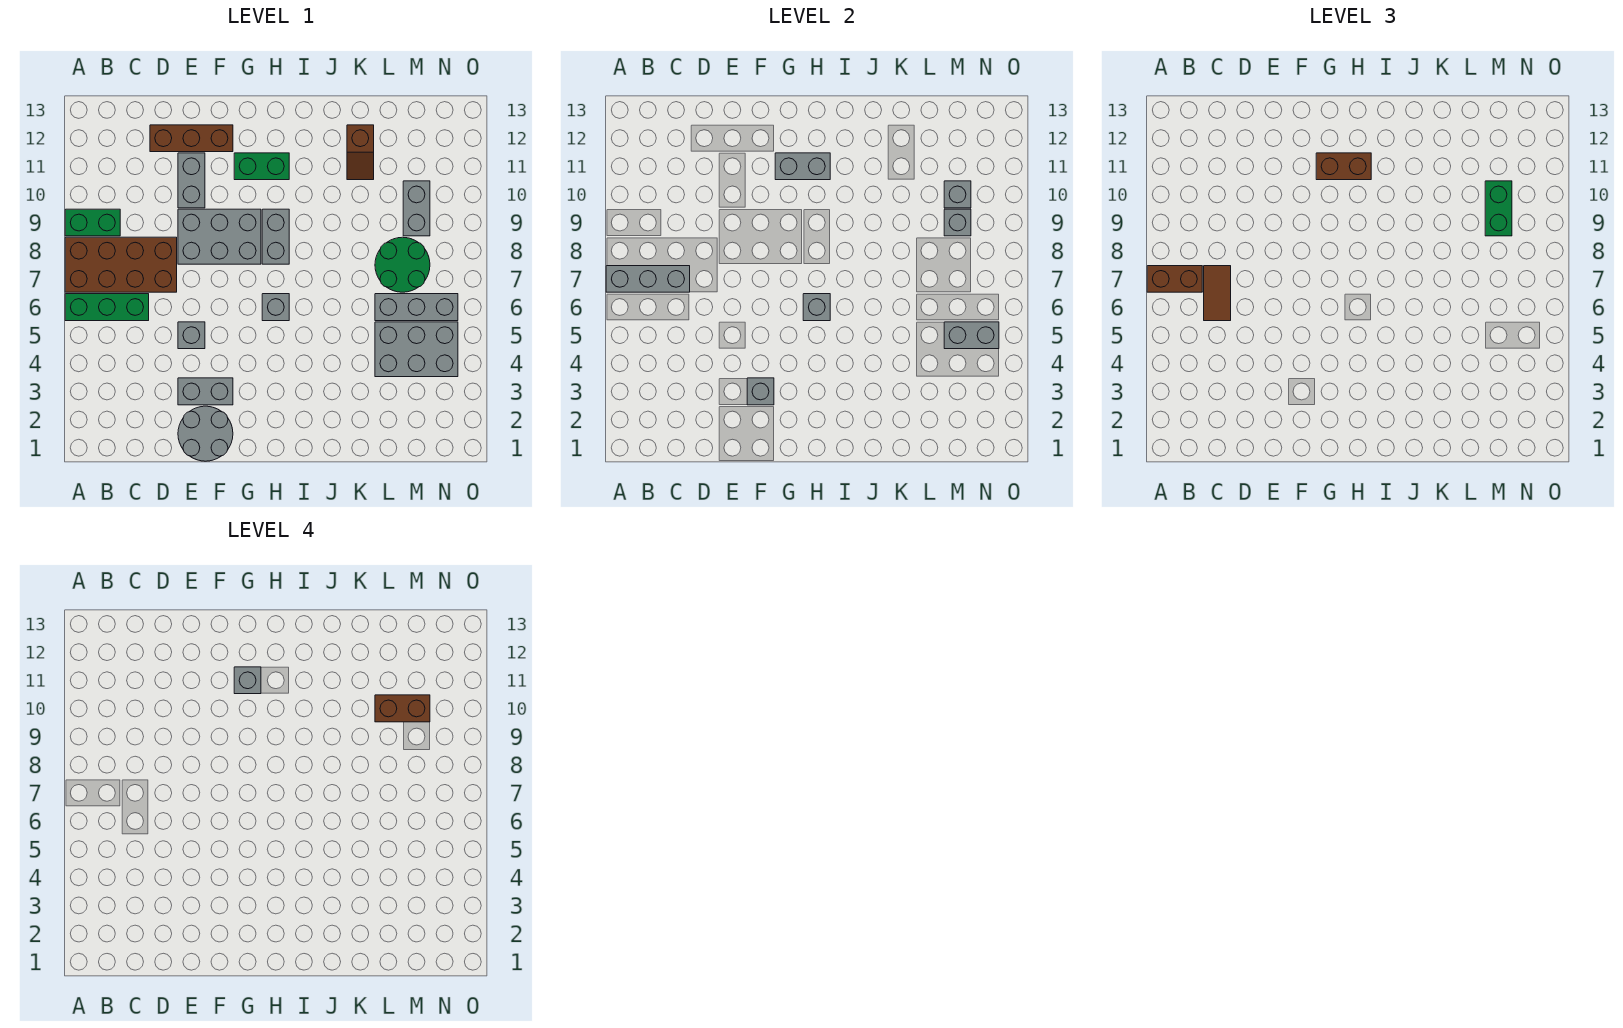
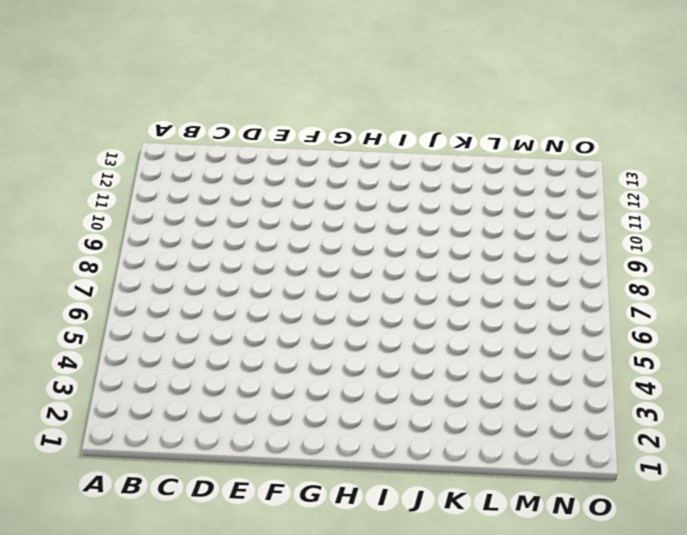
none -> green brick A6:C6 level 1
none -> brown brick A7:D8 level 1
none -> green brick A9:B9 level 1
none -> brown brick D12:F12 level 1

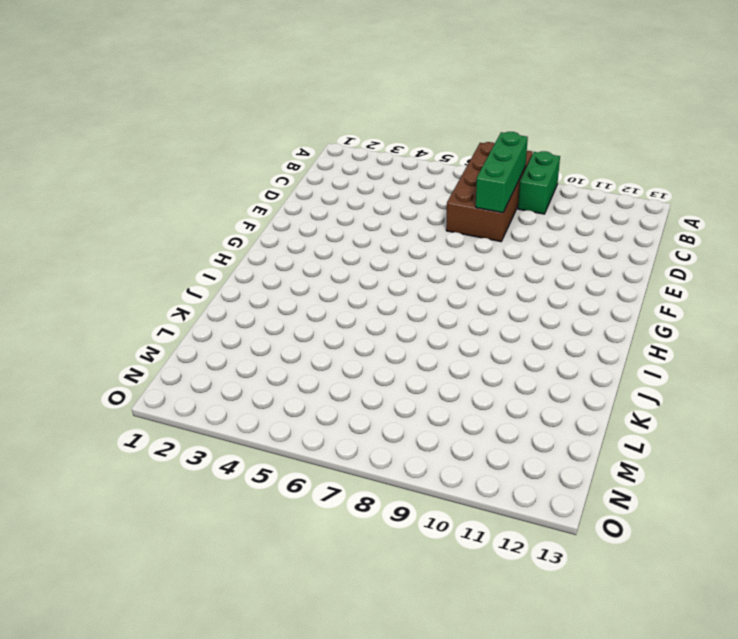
green brick B8:D8 level 2 -> green brick A6:C6 level 1
none -> brown brick D12:F12 level 1
none -> grey round brick E1:F2 level 1
none -> grey brick E3:F3 level 1
none -> grey brick E5 level 1

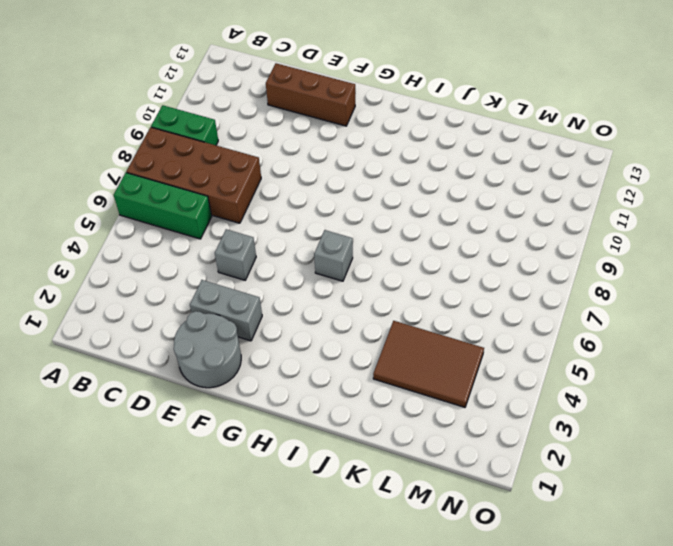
brown tile K3:M4 level 1 -> grey brick L4:N5 level 1
none -> grey brick E8:G9 level 1
none -> grey brick E10:E11 level 1
none -> green brick G11:H11 level 1
none -> grey brick H8:H9 level 1

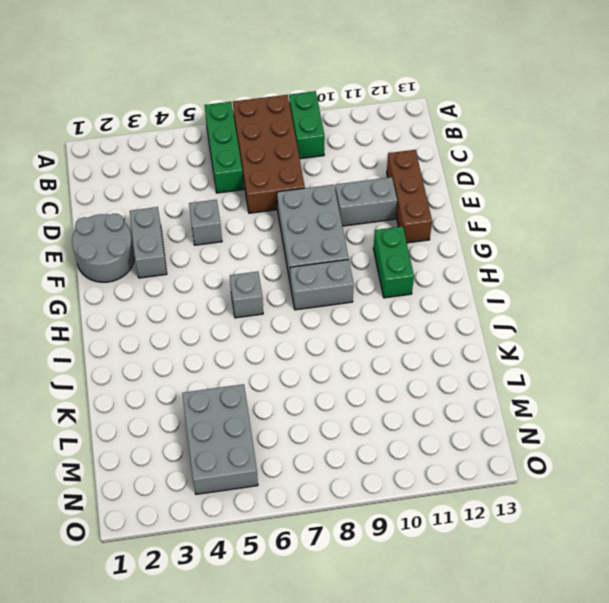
none -> brown slope K11:K12 level 1 top 12
none -> grey brick L6:N6 level 1
none -> green round brick L7:M8 level 1
none -> grey brick M9:M10 level 1

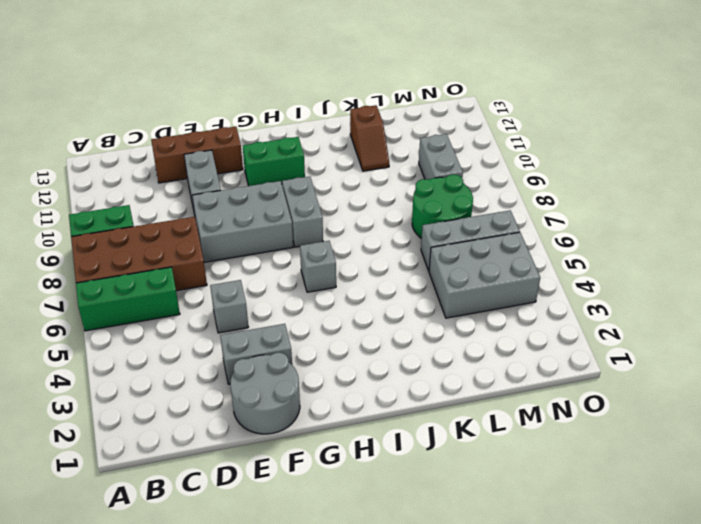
none -> grey brick A7:C7 level 2
none -> grey brick F3 level 2
none -> grey brick G11:H11 level 2
none -> grey brick H6 level 2

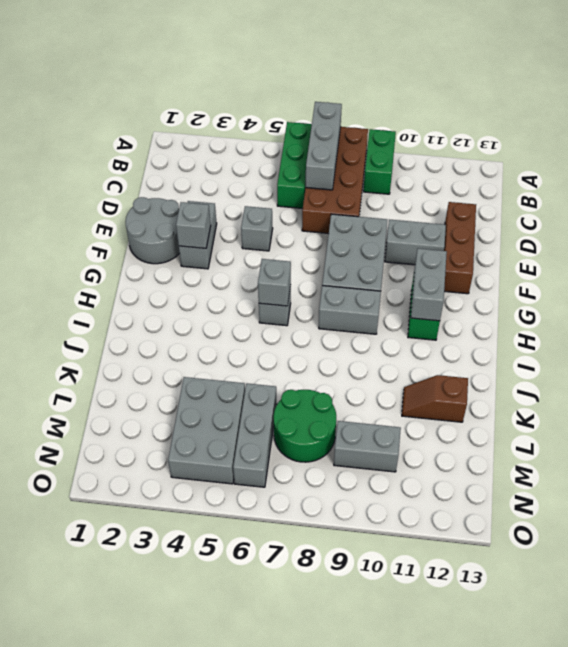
none -> grey brick M5:N5 level 2
none -> grey brick M9 level 2
none -> grey brick M10 level 2
none -> brown brick A7:B7 level 3

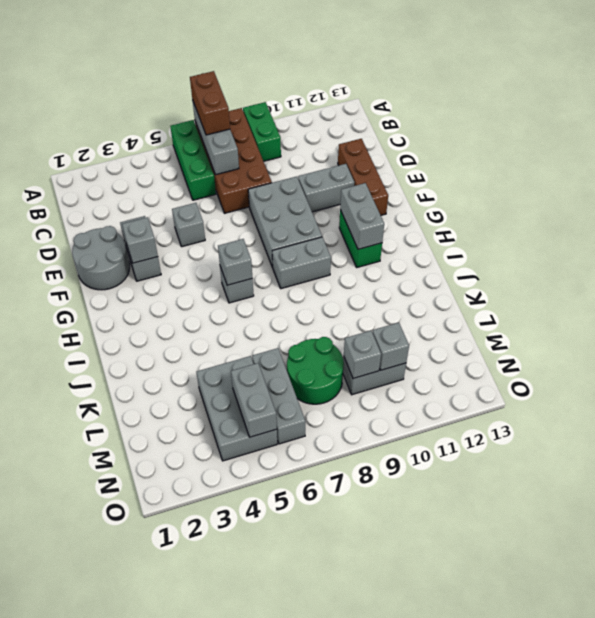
none -> brown slope K11:K12 level 1 top 12
none -> brown tile C6:C7 level 3
none -> brown brick G11:H11 level 3
none -> green brick M9:M10 level 3

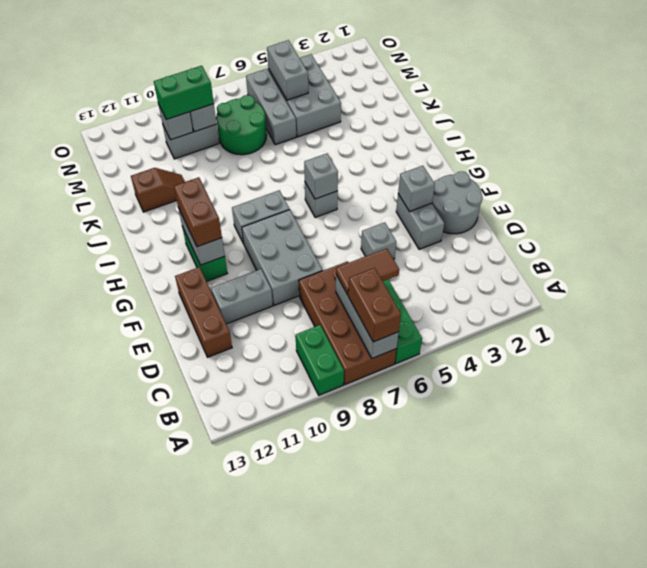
none -> grey brick G11 level 4
none -> brown brick L10:M10 level 4

